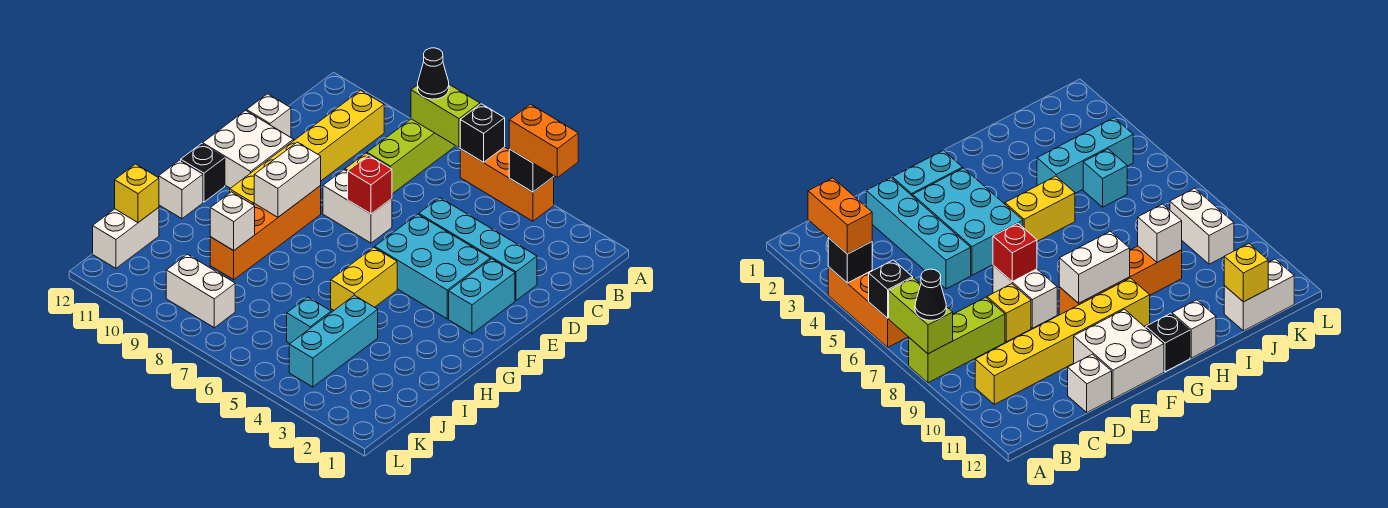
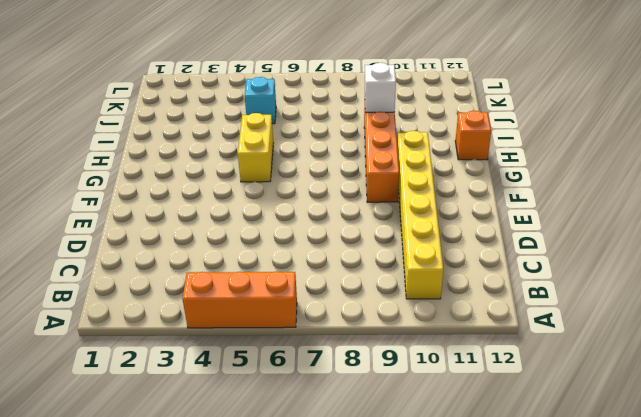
orange brick H12 level 1 -> white brick H12 level 1
none -> lime brick A8:C8 level 1
none -> cyan brick D2:D5 level 1
none -> yellow brick D8 level 1

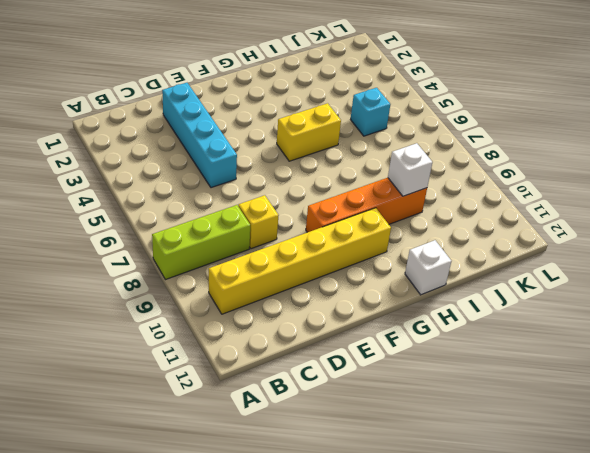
none -> orange brick A4:A6 level 1
none -> white brick D12 level 1
none -> cyan brick E2:F2 level 1

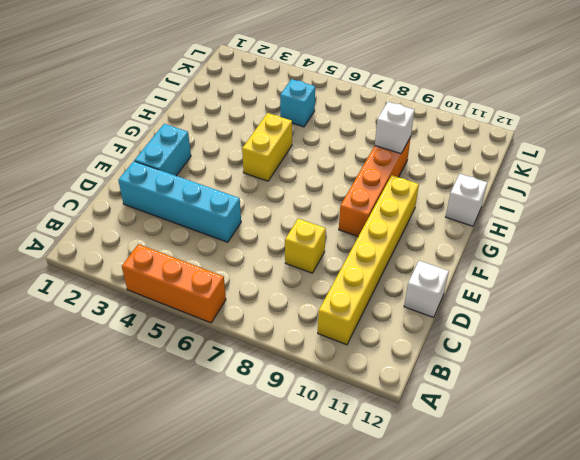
none -> lime brick A8:C8 level 1
none -> cyan brick E3:F5 level 1
none -> white brick E7:E8 level 1

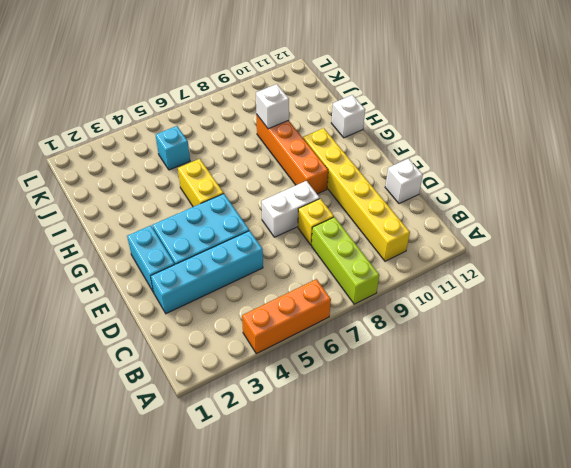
none -> white brick E11:F12 level 1
none -> black brick G12 level 1
none -> cyan brick I4:K4 level 1

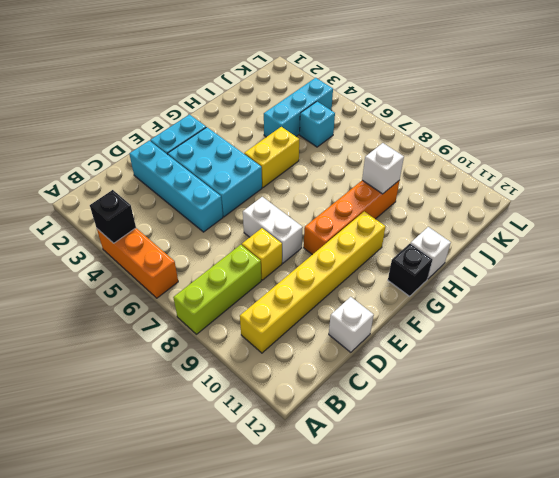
none -> white brick E11:F12 level 1
none -> white brick J12:K12 level 1
none -> white brick K8:K9 level 1

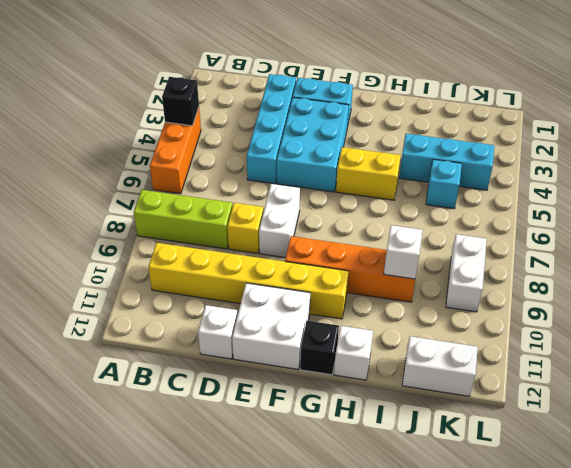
none -> black brick A6 level 2
none -> lime brick A7:A8 level 2
none -> red brick E7 level 2

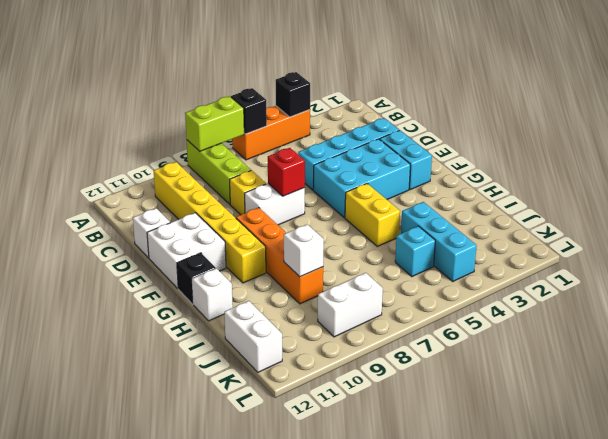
none -> white brick F9:G9 level 2
none -> yellow brick J12 level 2
none -> orange brick A3:A4 level 3

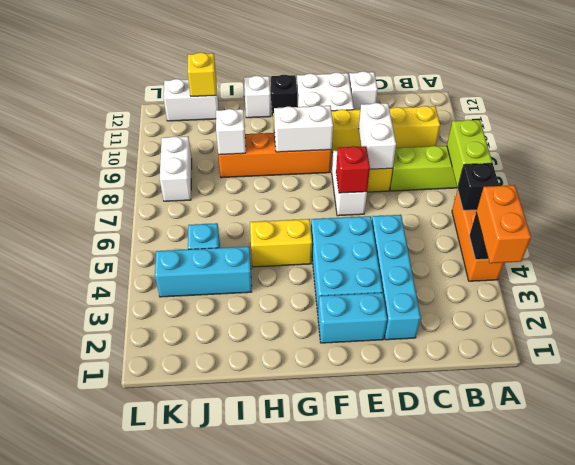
white brick D8:D9 level 2 -> none
none -> black cone A8 level 3

